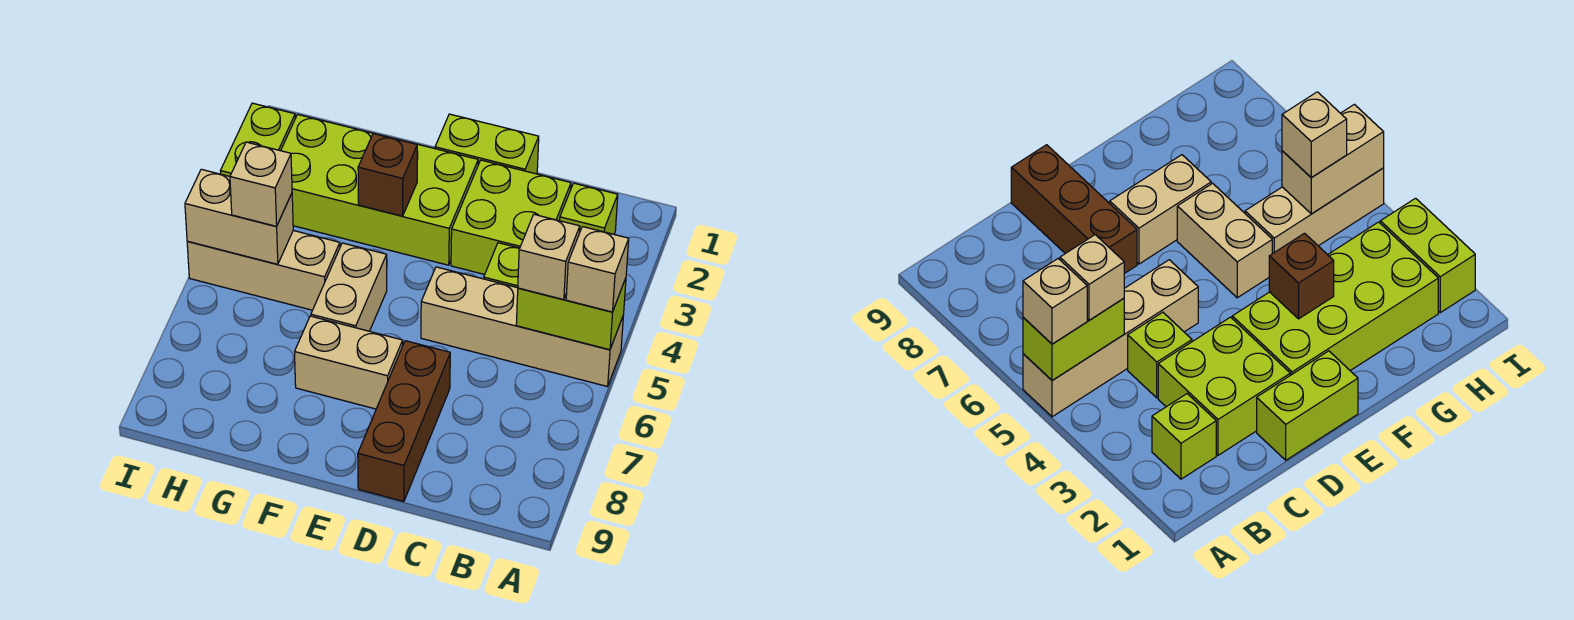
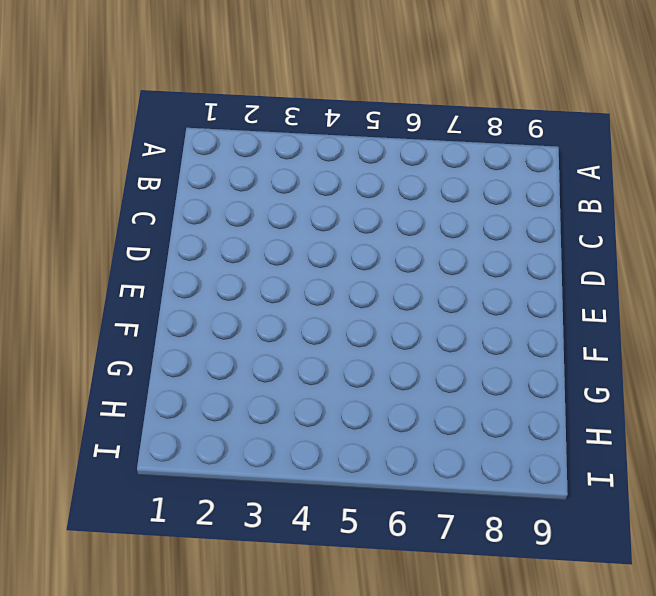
none -> tan brick A5:D5 level 1
none -> lime brick B2 level 1
none -> lime brick C2:D3 level 1

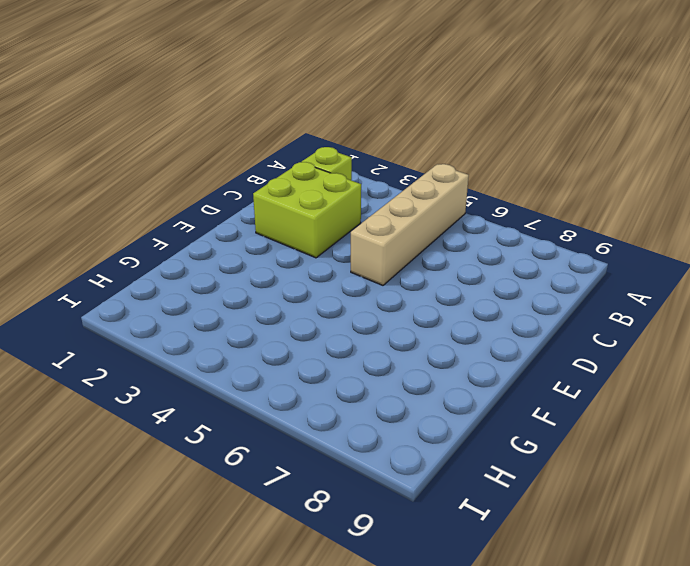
none -> lime brick C4 level 1
none -> lime brick D1:E1 level 1
none -> brown brick D7:D9 level 1

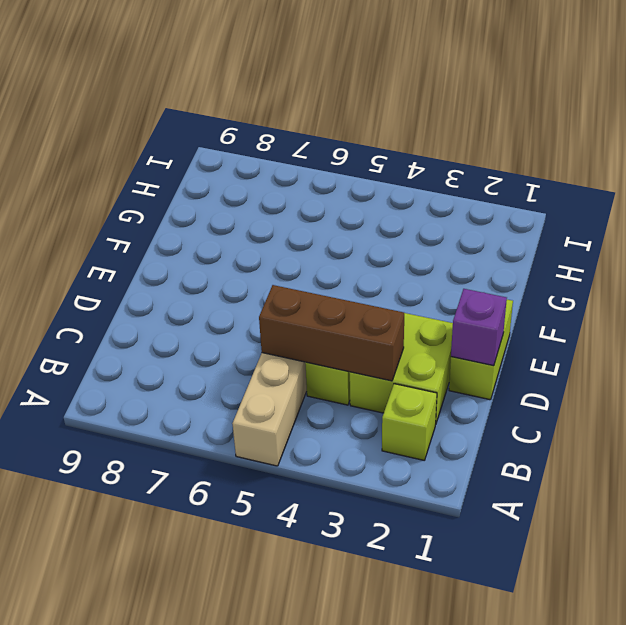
brown brick C3:C5 level 2 -> brown brick D7:D9 level 1
purple brick D1 level 2 -> none
none -> lime brick E2:H3 level 1
none -> tan brick E7:F7 level 1
none -> tan brick F5:F6 level 1

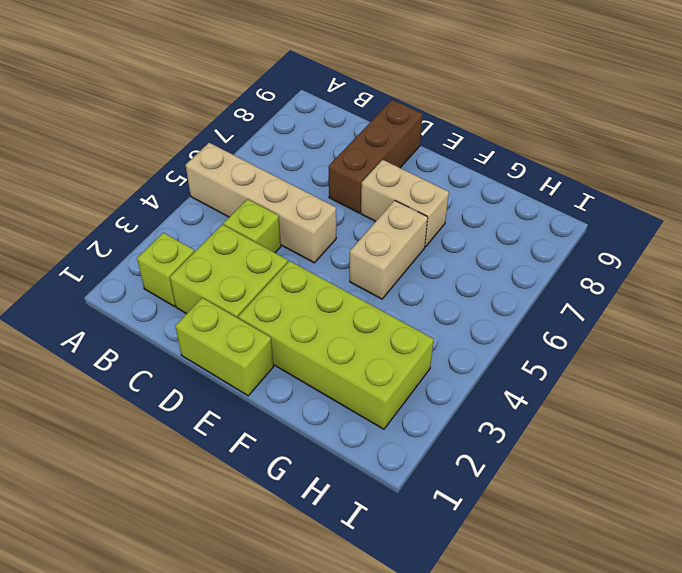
none -> tan brick G5:I5 level 1
none -> lime brick I2:I3 level 1
none -> lime brick A5:B5 level 2

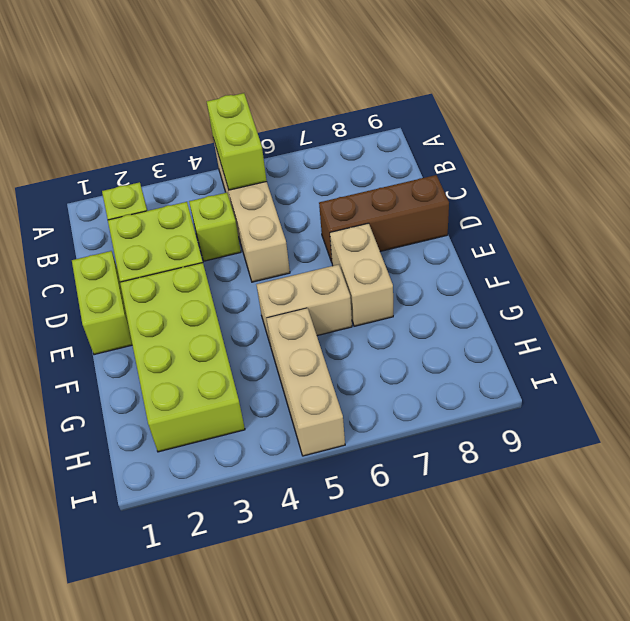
none -> lime brick I2:I3 level 1
none -> brown brick F3 level 2
none -> tan brick H5:I5 level 2

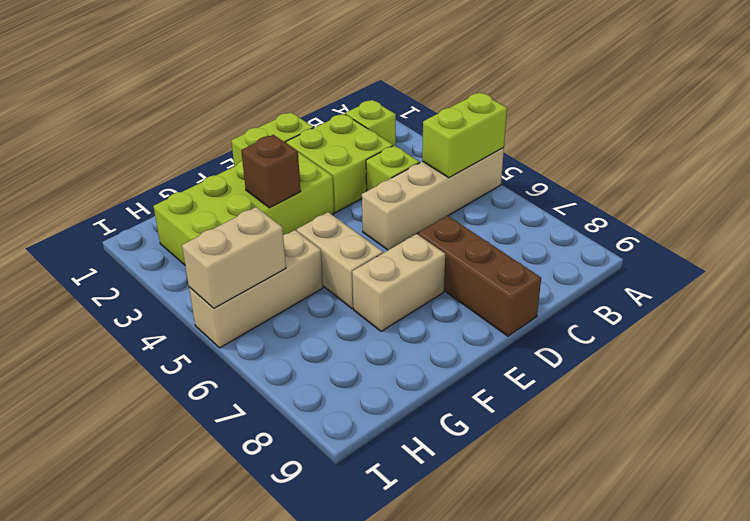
none -> lime brick I2:I3 level 1
none -> tan brick A5 level 3
none -> tan brick B5 level 3

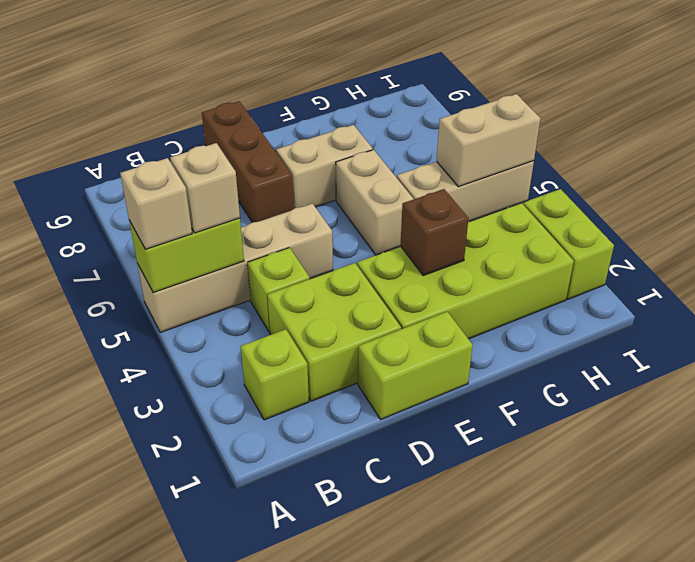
none -> tan brick H5 level 3

